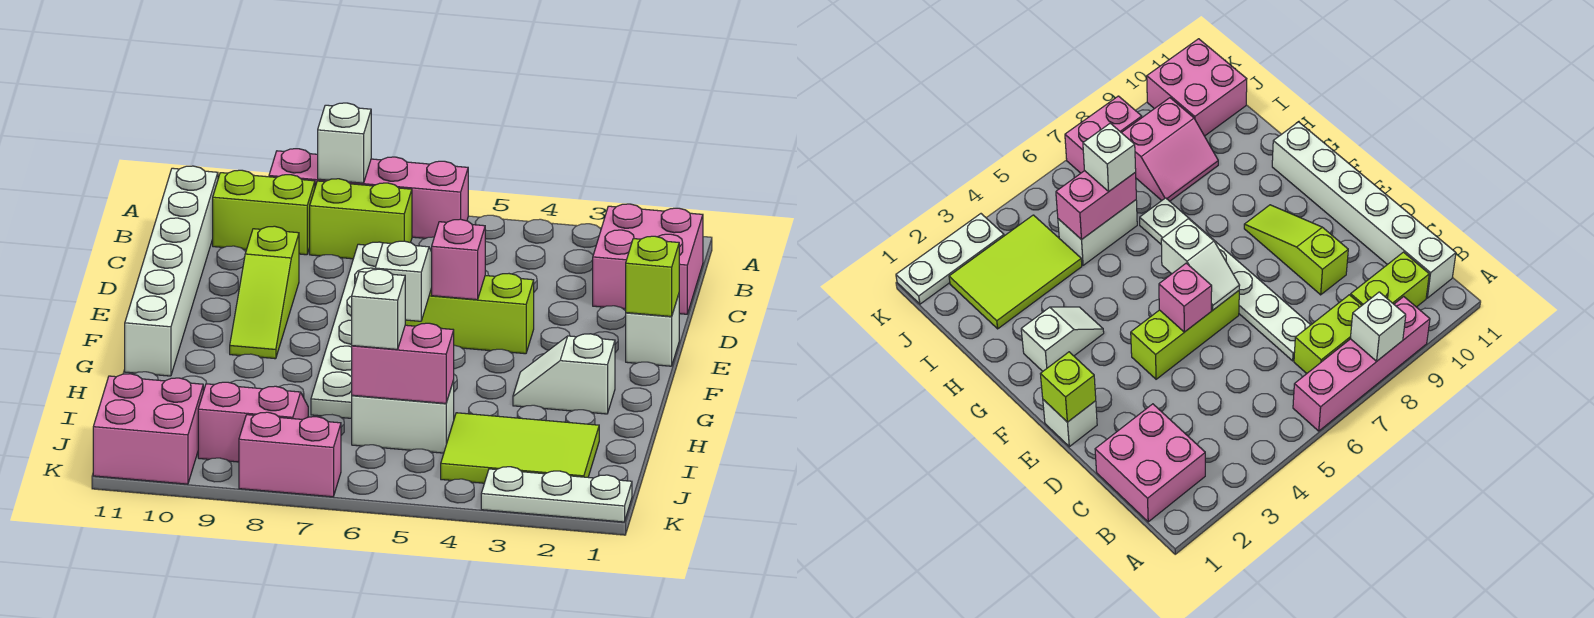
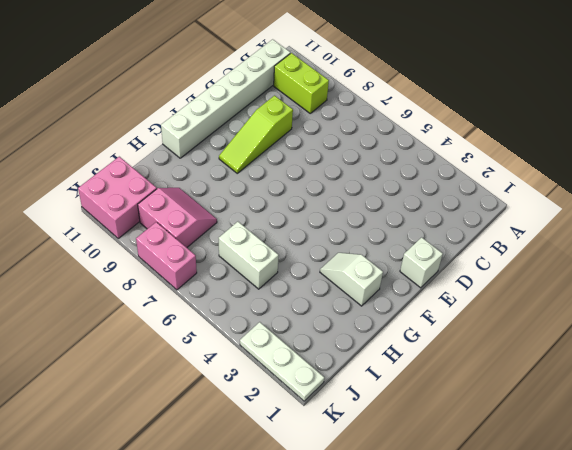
none -> pink brick A6:A9 level 1
none -> pink brick B1:C2 level 1
none -> lime brick B7:B8 level 1

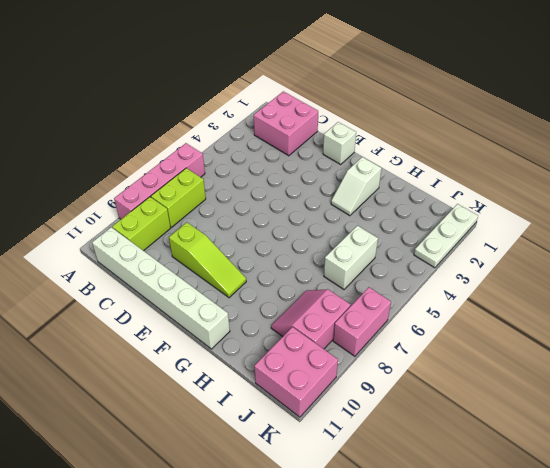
none -> white plate C7:H7 level 1
none -> lime brick E4:E6 level 1
none -> lime tile I2:J4 level 1

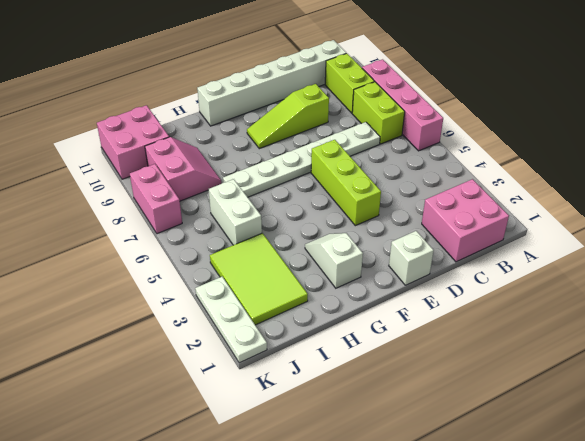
none -> white brick A8 level 2
none -> lime brick E1 level 2
none -> pink brick E5 level 2

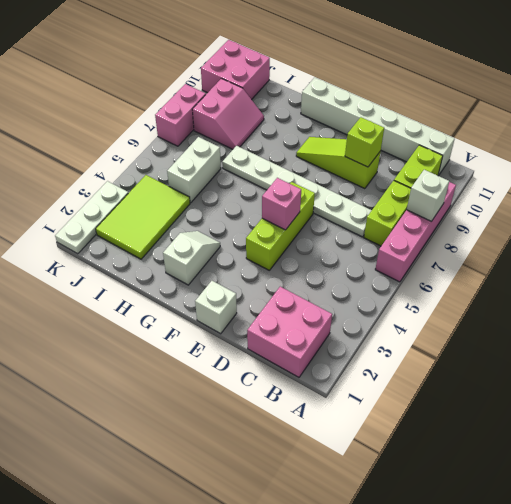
lime brick D9 level 2 -> lime brick E1 level 2
none -> white slope E6:F6 level 2 top F
none -> pink brick I5:I6 level 2
none -> white brick I6 level 3

